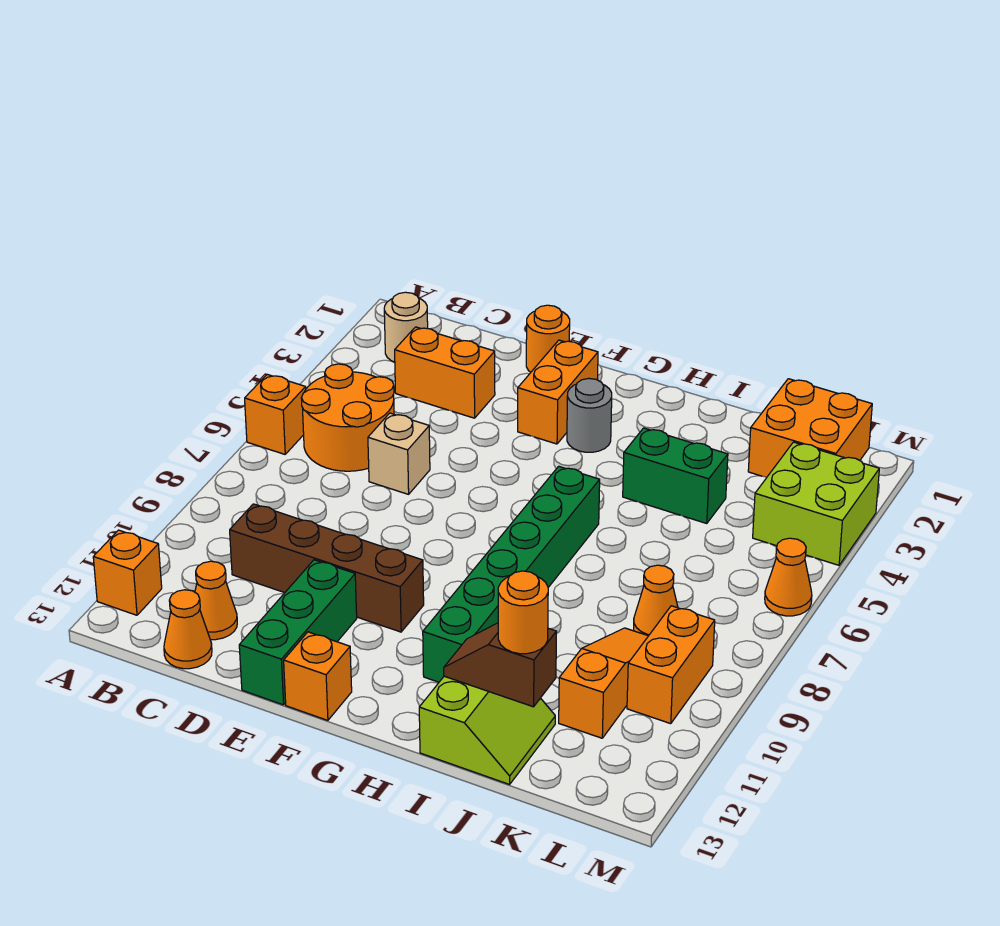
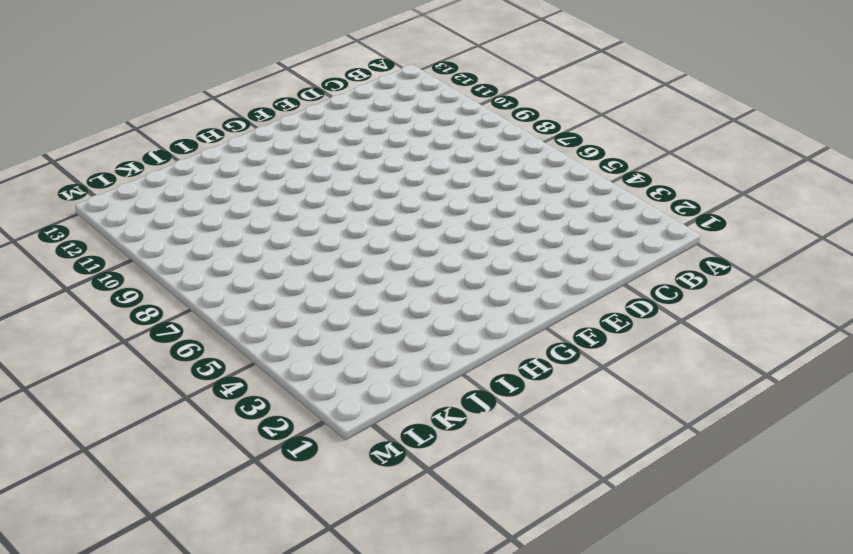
none -> orange brick A6 level 1
none -> orange brick A12 level 1
none -> tan round brick B2 level 1

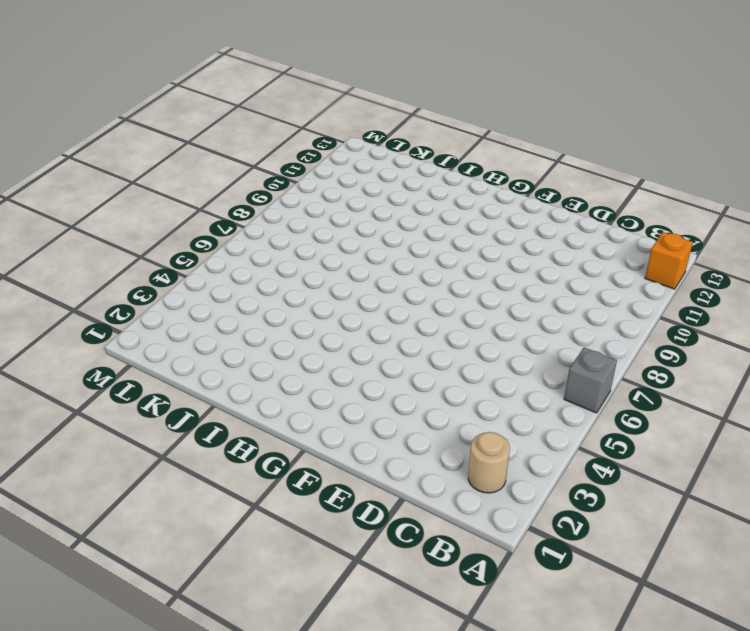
grey brick A6 level 1 -> orange brick A6 level 1
none -> orange round brick B5:C6 level 1
none -> orange brick C3:D3 level 1
none -> brown brick C10:F10 level 1

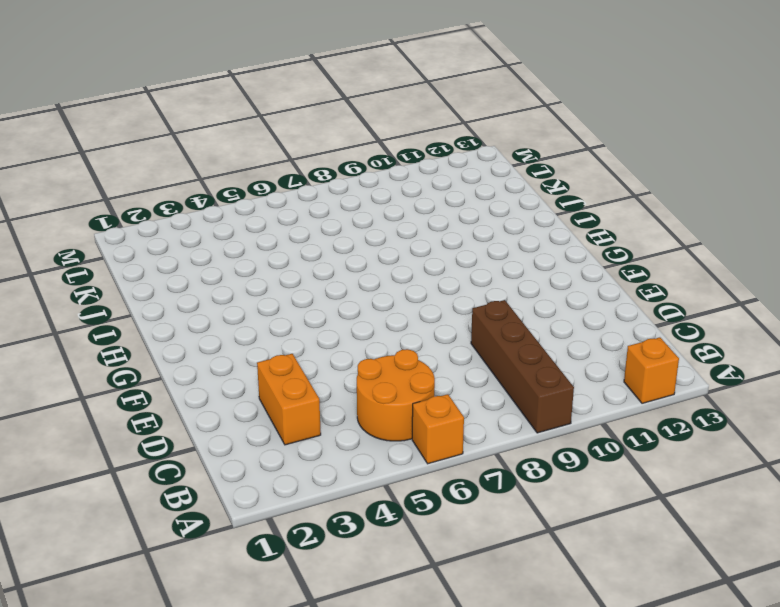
brown brick A9:D9 level 1 -> brown brick C10:F10 level 1
none -> tan round brick B2 level 1
none -> orange cone C12 level 1
none -> orange cone C13 level 1

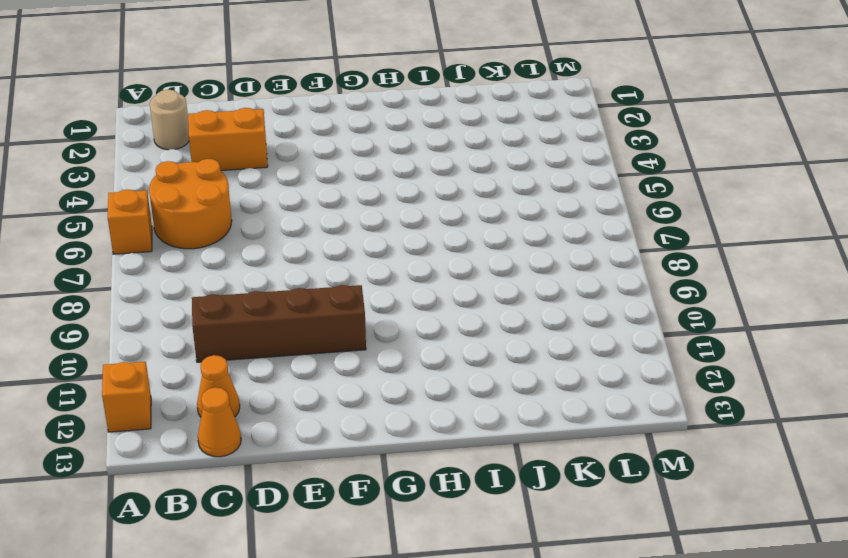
none -> tan brick D6 level 1
none -> orange round brick E1 level 1
none -> green brick E11:E13 level 1

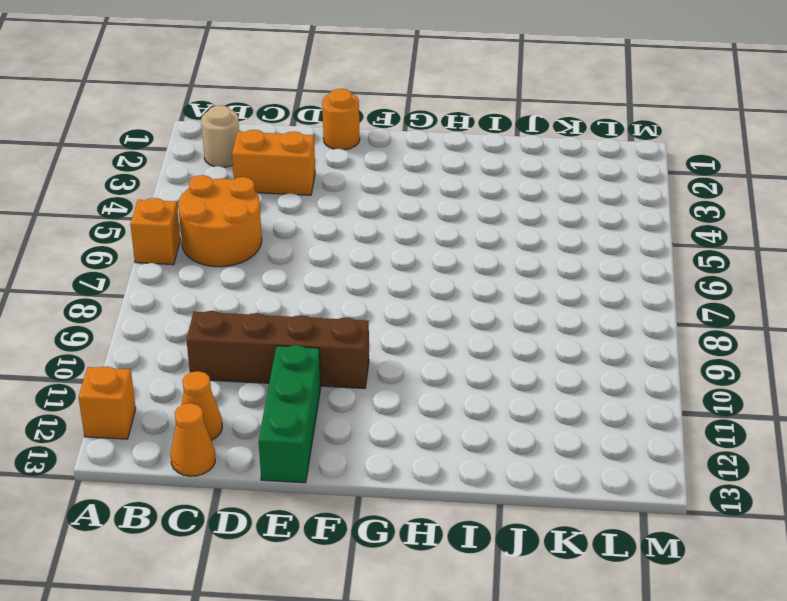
none -> tan brick D6 level 1
none -> orange brick F2:F3 level 1
none -> orange brick F13 level 1

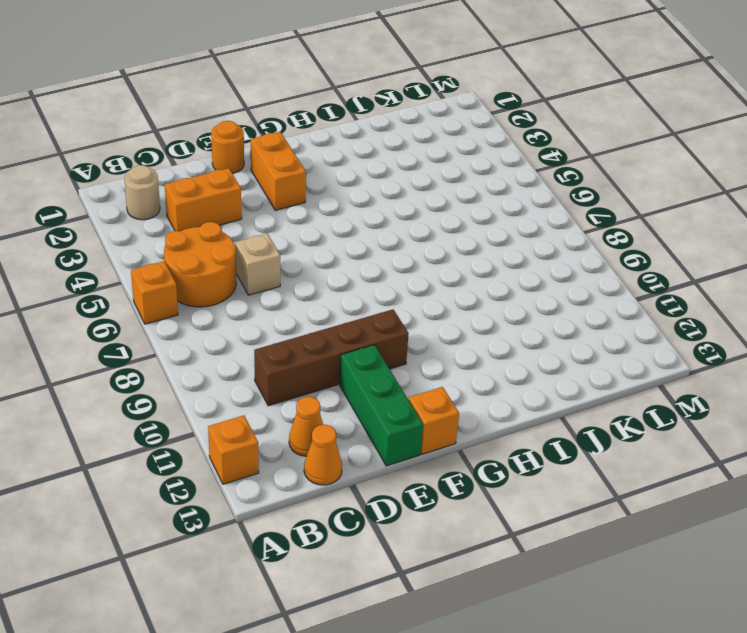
none -> grey round brick G3 level 1
none -> green brick H6:H11 level 1
none -> green brick I4:J4 level 1

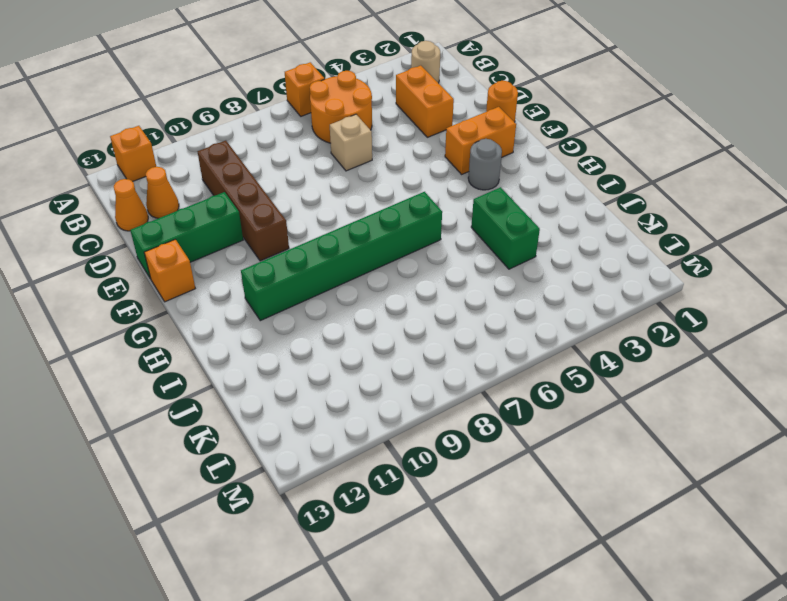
none -> lime slope I12:J13 level 1 top I
none -> orange brick K1:L2 level 1
none -> orange cone K8 level 1

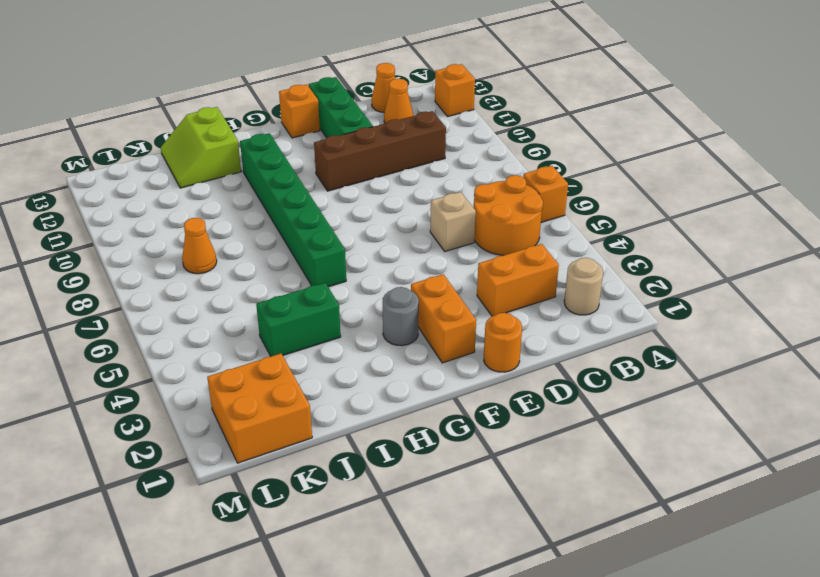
none -> orange slope K9:K11 level 1 top 11
none -> lime brick L3:M4 level 1
none -> orange brick L9:L10 level 1

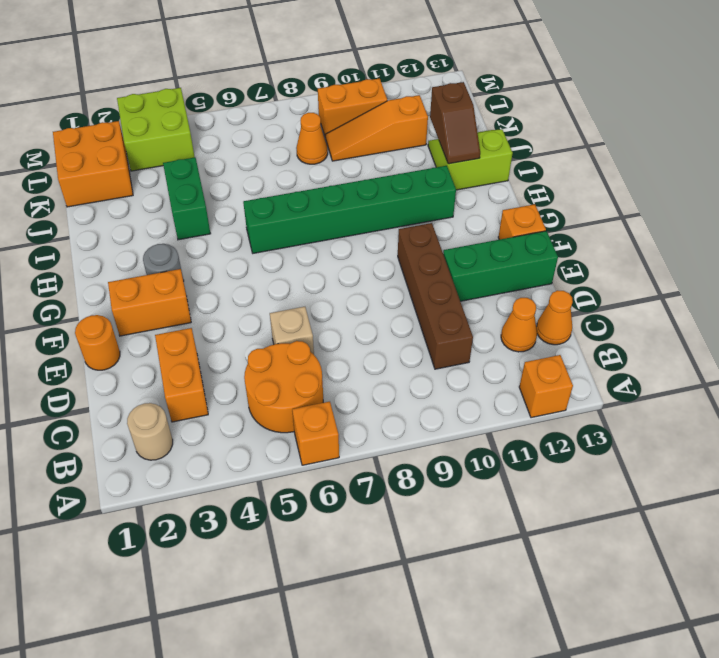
none -> orange cone M6 level 1
none -> orange round brick J12 level 3

